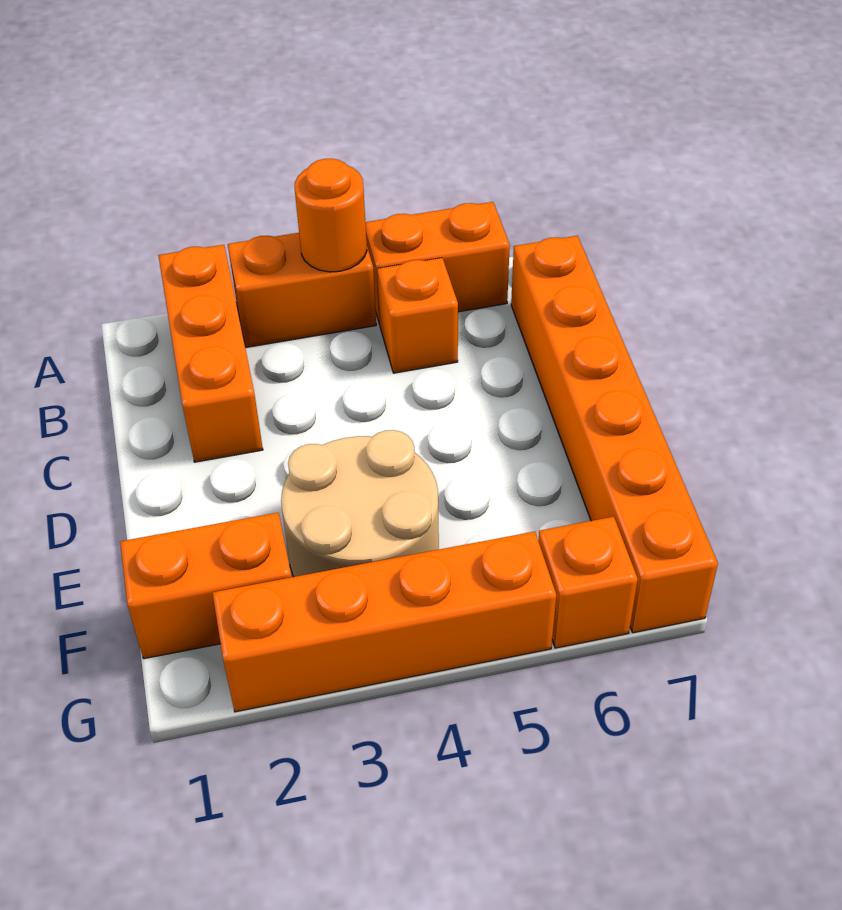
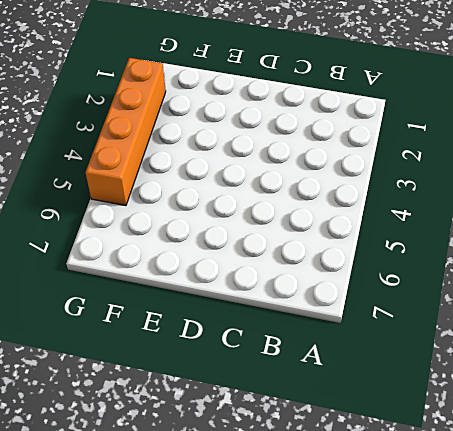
none -> orange brick A2:C2 level 1
none -> orange brick A3:A4 level 1

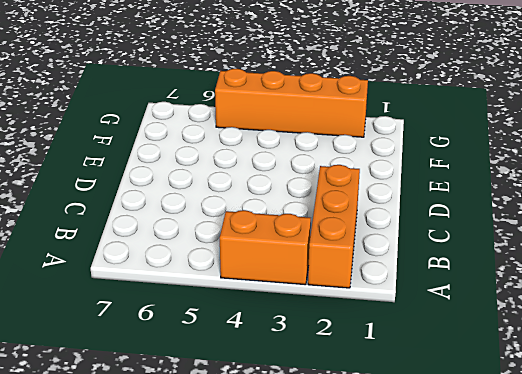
none -> orange brick A5:A6 level 1
none -> orange brick B5 level 1

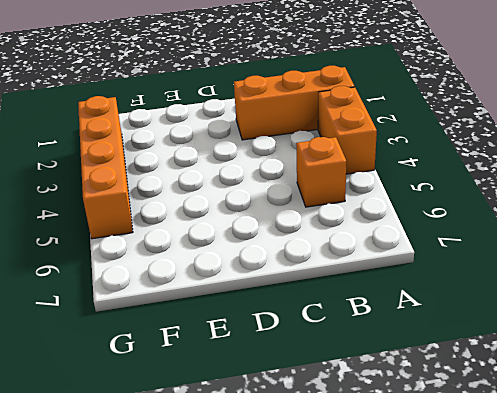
none -> orange brick A5:A6 level 1
none -> orange brick B7:G7 level 1

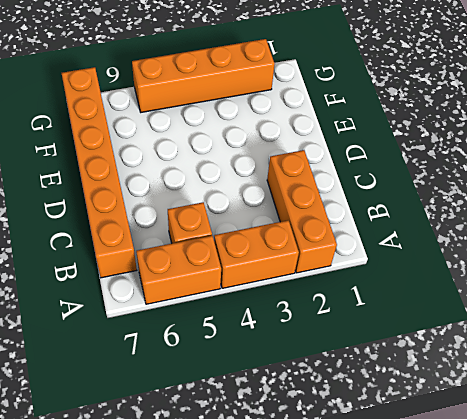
none -> tan round brick E3:F4 level 1
none -> orange brick F1:F2 level 1

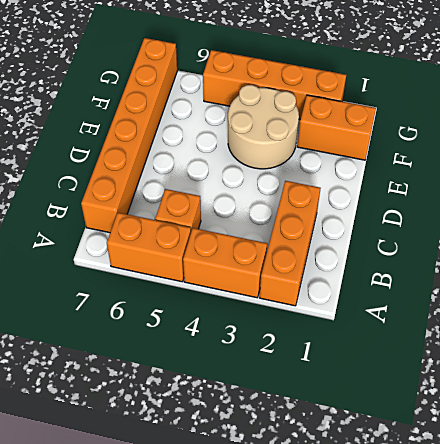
none -> orange brick G6 level 1
none -> orange round brick A4 level 2

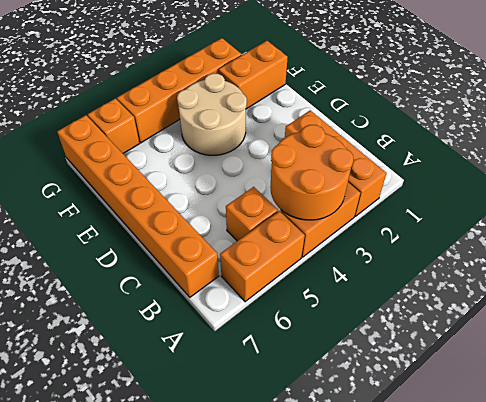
orange round brick A3:B4 level 2 -> orange round brick A4 level 2

